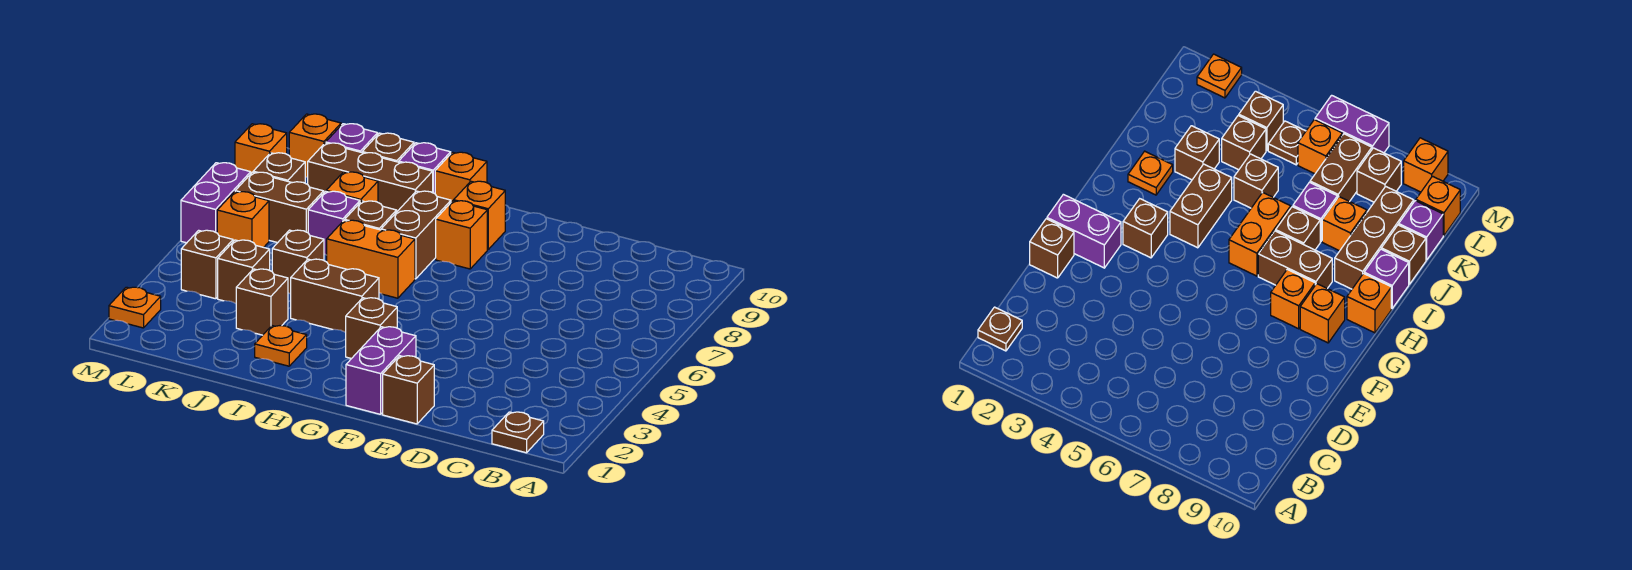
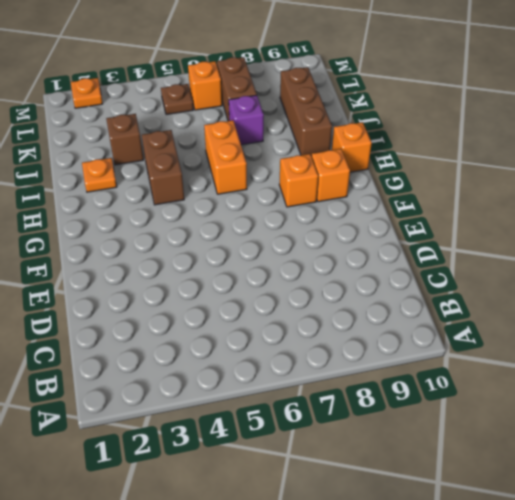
none -> brown plate B1 level 1
none -> brown brick E1 level 1
none -> purple brick F1:F2 level 1
none -> brown brick G3 level 1

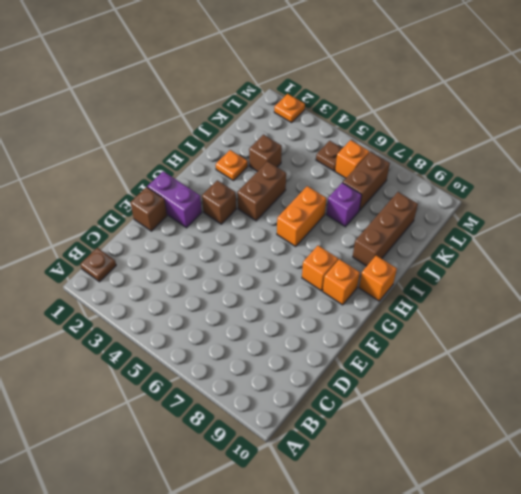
none -> brown brick H7:H8 level 1
none -> brown brick I7 level 1
none -> purple brick I10 level 1
none -> brown brick J5 level 1

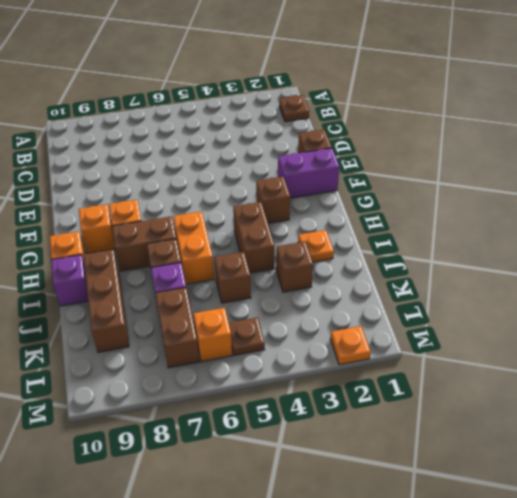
none -> orange brick J8 level 1
none -> brown brick J10 level 1
none -> brown brick K4 level 1
none -> purple brick K10 level 1

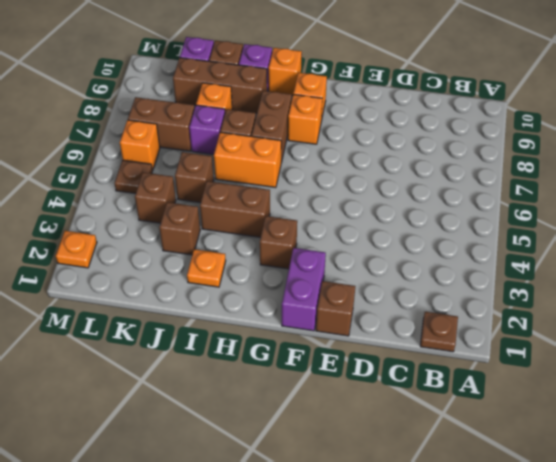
none -> brown brick L4 level 1
none -> brown brick L8 level 1
none -> orange brick L10 level 1
none -> purple brick M6:M7 level 1

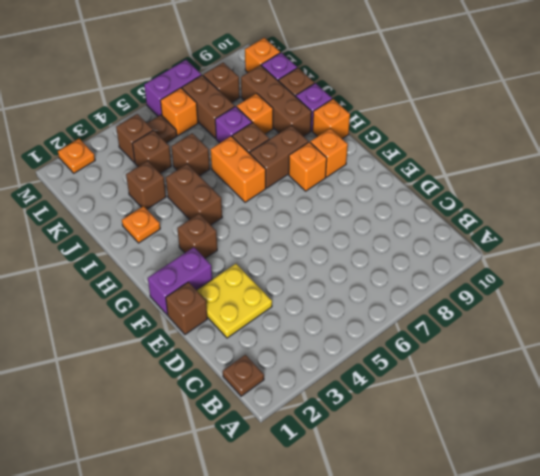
yellow plate D2:E3 level 1 -> none
none -> orange brick M9 level 1

